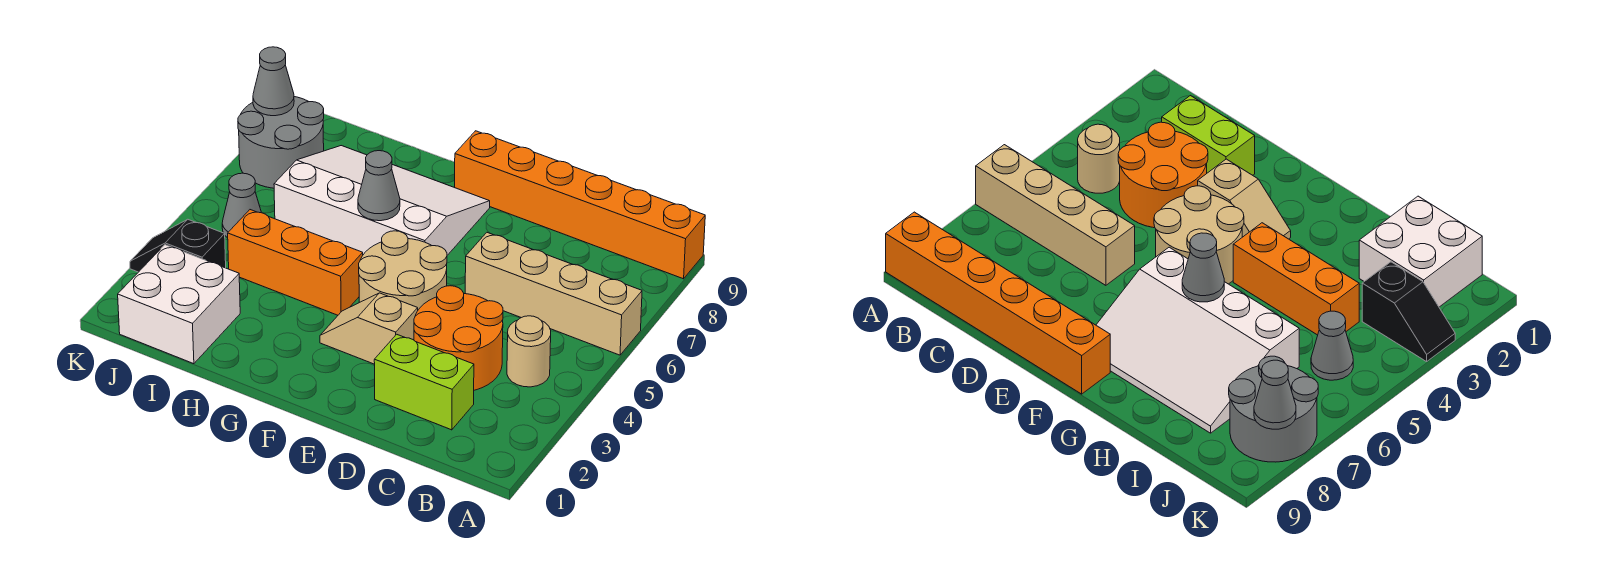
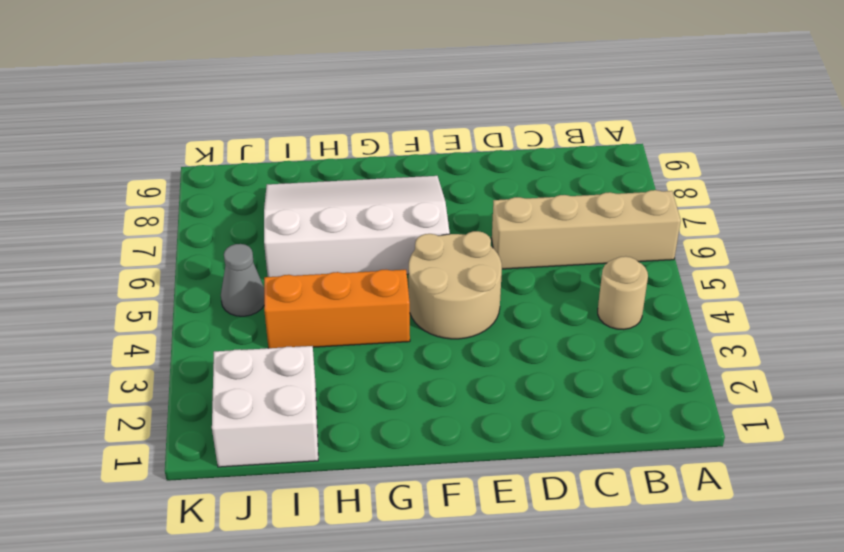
none -> orange brick A9:F9 level 1
none -> lime brick C2:D2 level 1
none -> orange round brick C3:D4 level 1

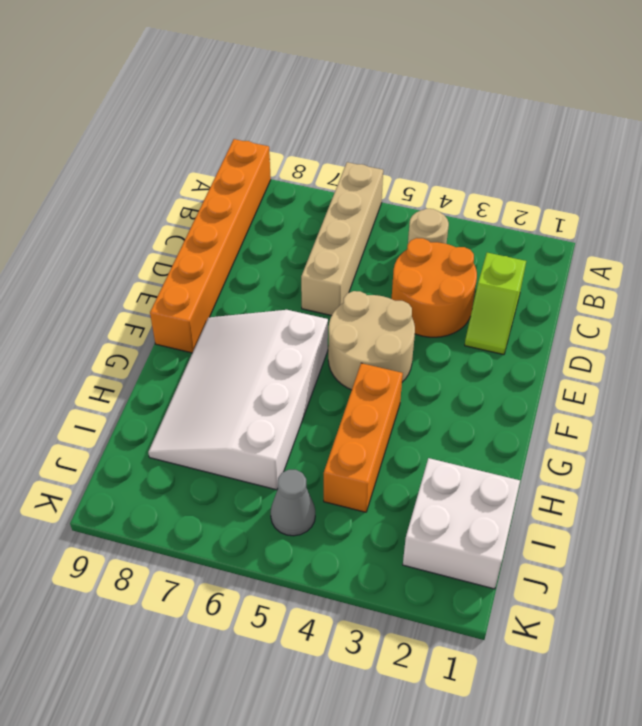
lime slope C2:D2 level 1 top C -> lime brick C2:D2 level 1
none -> tan slope E3:F3 level 1 top E
none -> black slope J3:K3 level 1 top J
none -> grey round brick J7:K8 level 1

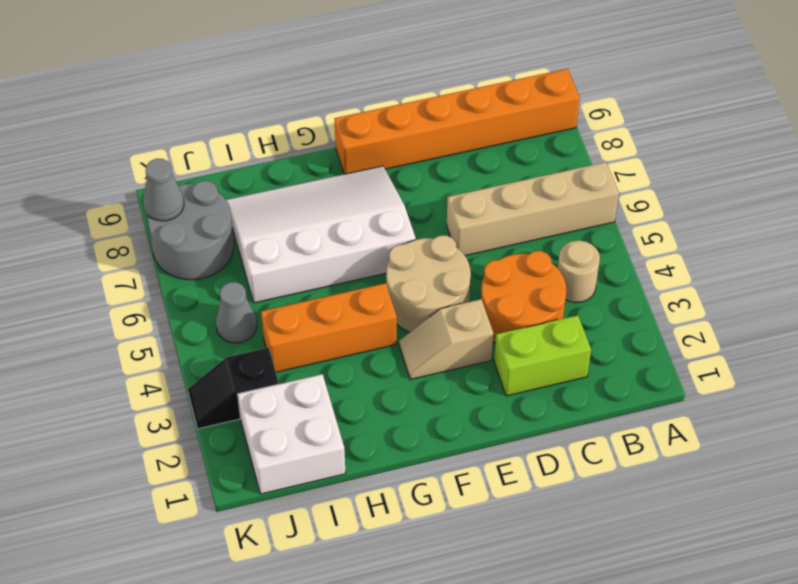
none -> grey cone G6 level 2

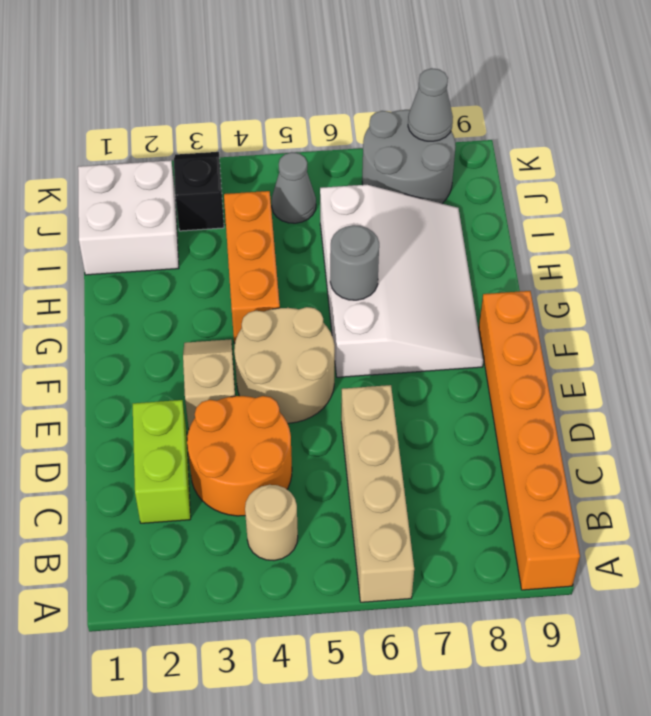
grey round brick G6 level 2 -> grey cone G6 level 2

